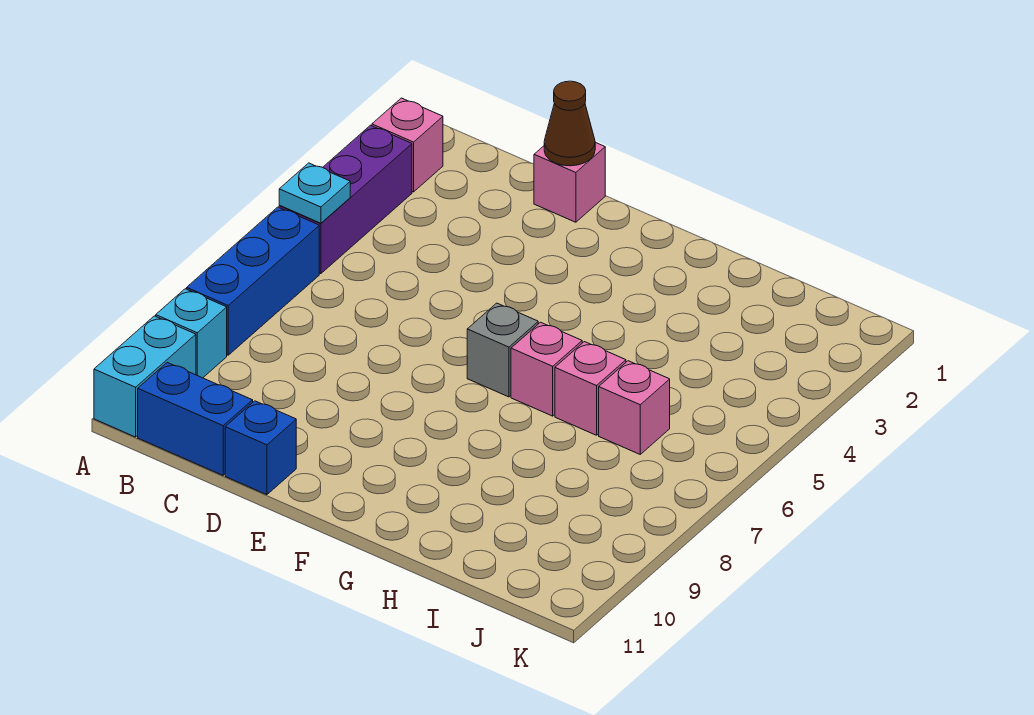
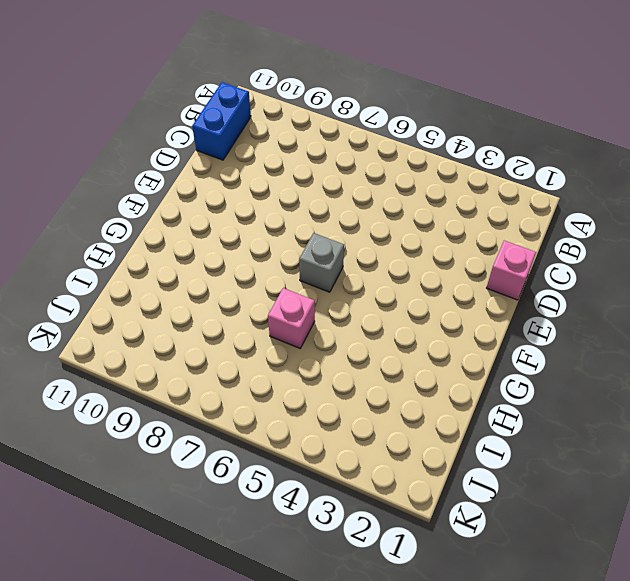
none -> pink brick A2 level 1
none -> purple brick A3:A5 level 1
none -> blue brick A6:A8 level 1

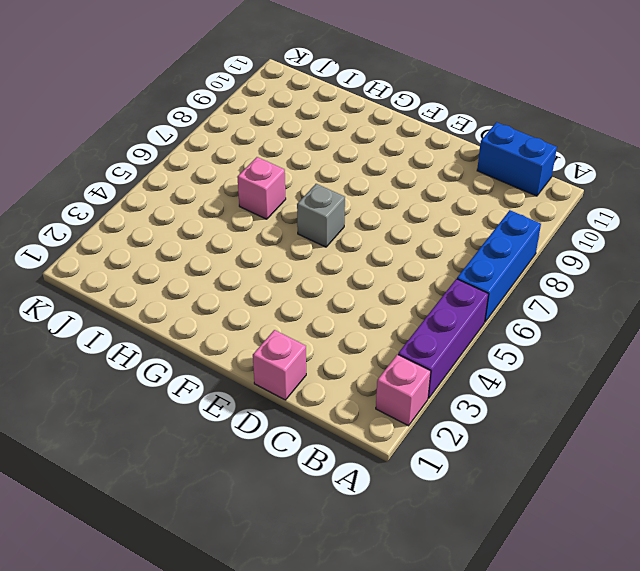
none -> cyan brick A9 level 1
none -> cyan brick A10:A11 level 1
none -> blue brick D11 level 1

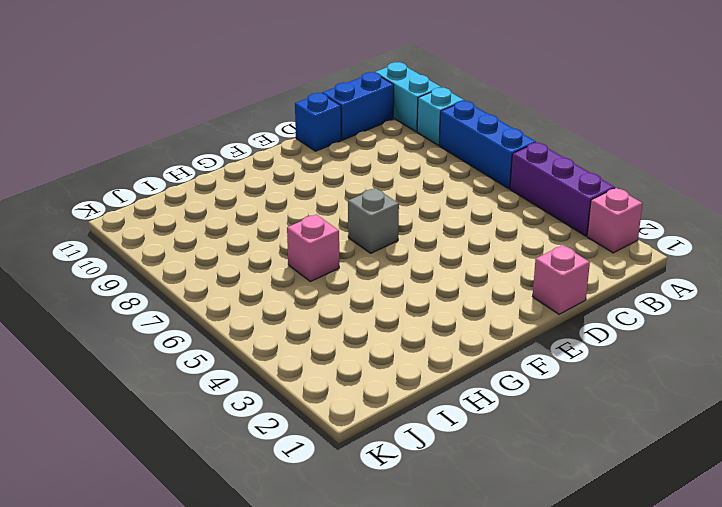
none -> pink brick G6 level 1
none -> pink brick I6 level 1
none -> cyan plate A5 level 2

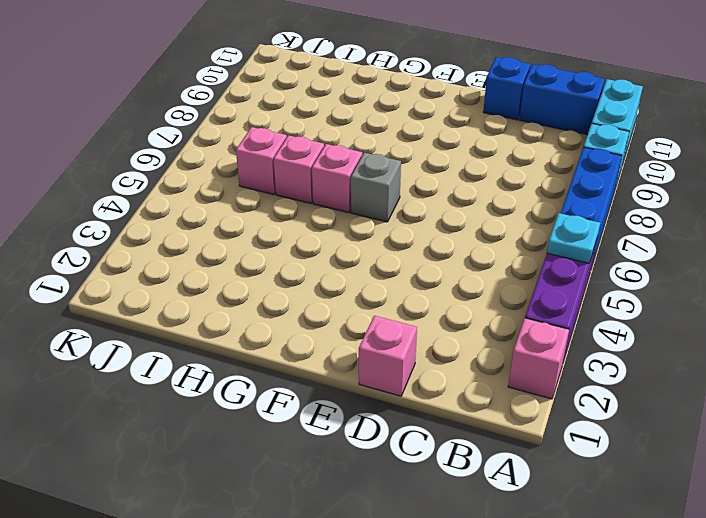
none -> brown cone D1 level 2

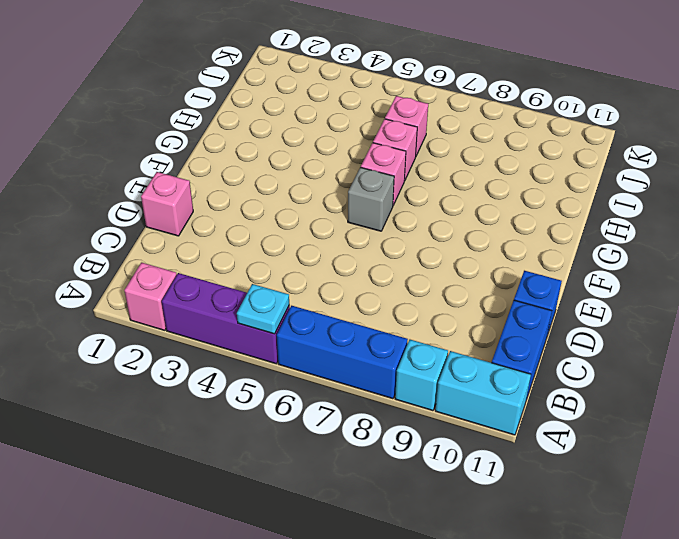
none -> brown cone D1 level 2

